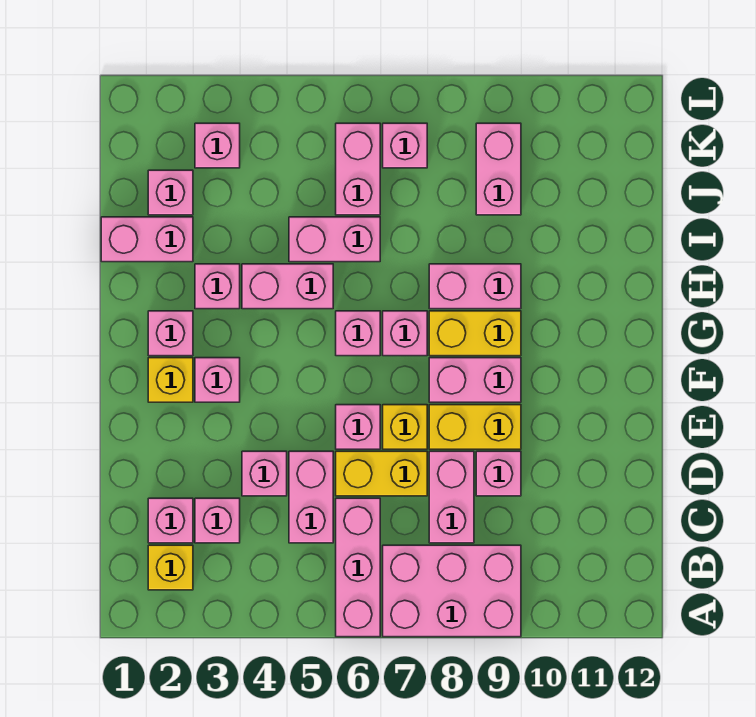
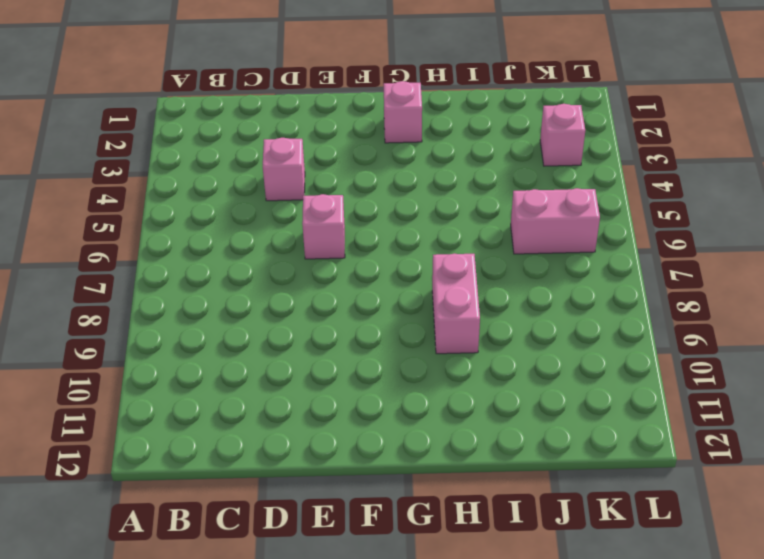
none -> pink brick A6:C6 level 1
none -> pink brick A7:B9 level 1
none -> yellow brick B2 level 1
none -> pink brick C2 level 1

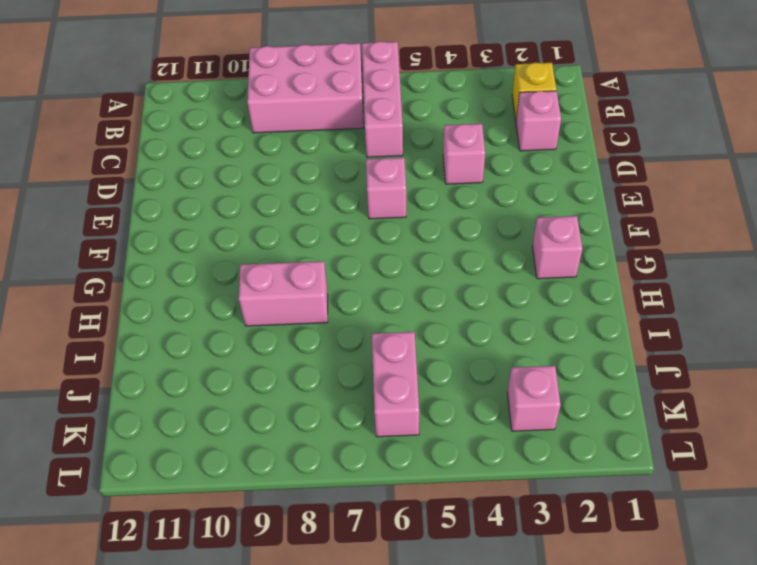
none -> pink brick C3 level 1
none -> pink brick C5:D5 level 1
none -> pink brick C8:D8 level 1
none -> yellow brick D6:D7 level 1

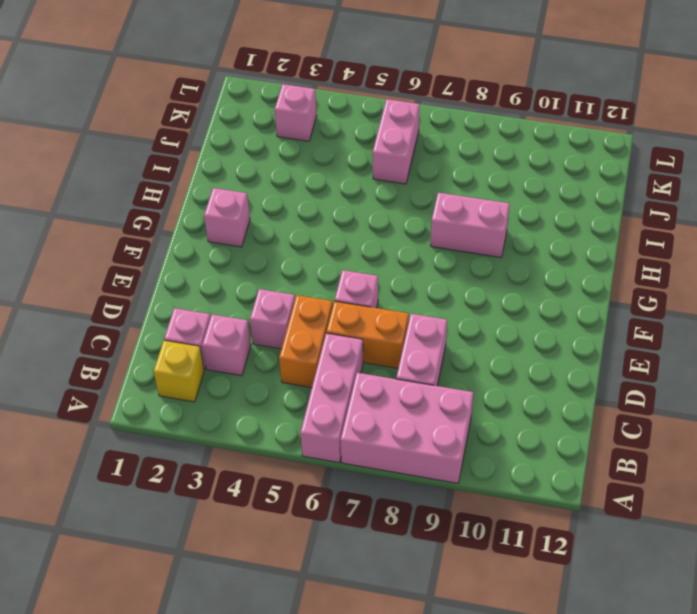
orange brick C5:D5 level 1 -> pink brick C5:D5 level 1
orange brick D6:D7 level 1 -> yellow brick D6:D7 level 1
none -> pink brick D9 level 1
none -> yellow brick E7 level 1
none -> yellow brick E8:E9 level 1
none -> yellow brick F2 level 1

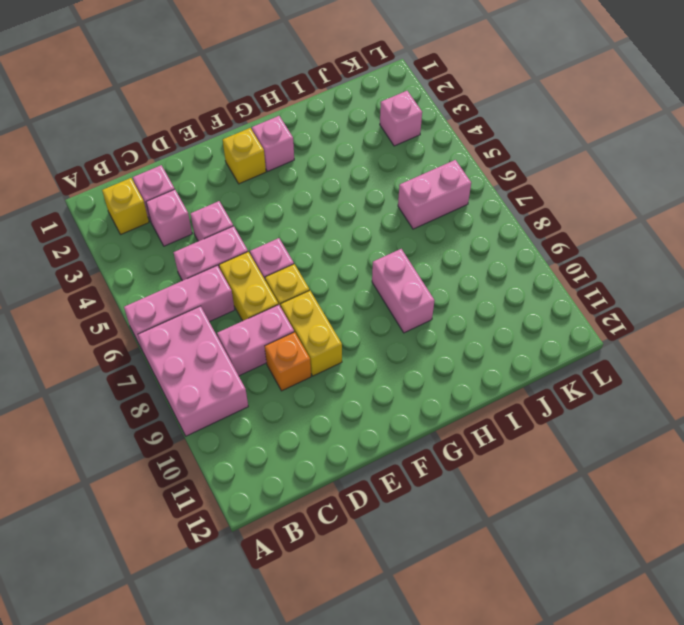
orange brick D9 level 1 -> pink brick D9 level 1
none -> pink brick F3 level 1
none -> pink brick F8:F9 level 1
none -> pink brick G6 level 1
none -> pink brick G7 level 1

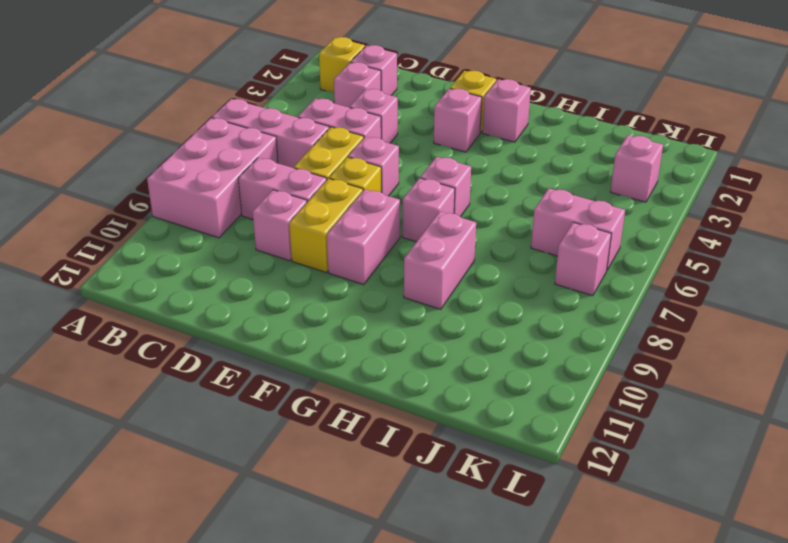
none -> yellow brick G8:G9 level 1
none -> pink brick H3 level 1
none -> pink brick H4:H5 level 1
none -> pink brick I1:I2 level 1

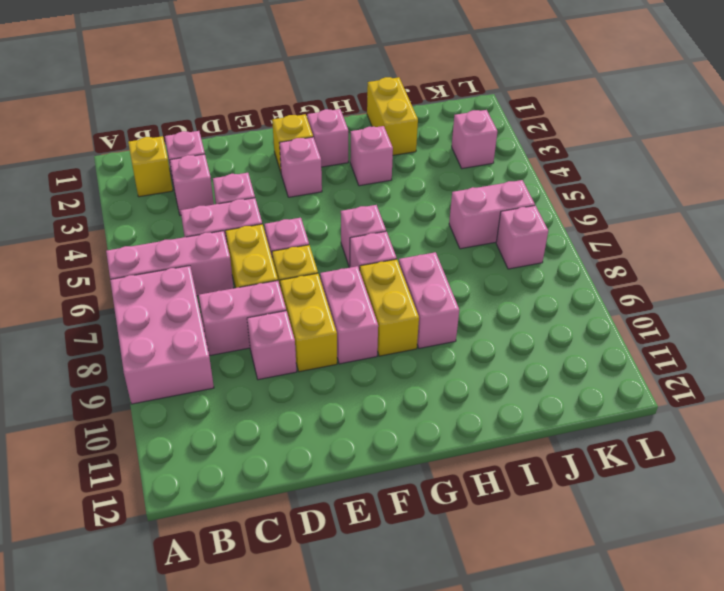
yellow brick I1:I2 level 1 -> pink brick I1:I2 level 1
none -> pink brick H4:H5 level 1
none -> pink brick I5:I6 level 1
none -> pink brick J2 level 1
none -> pink brick J9:K9 level 1

